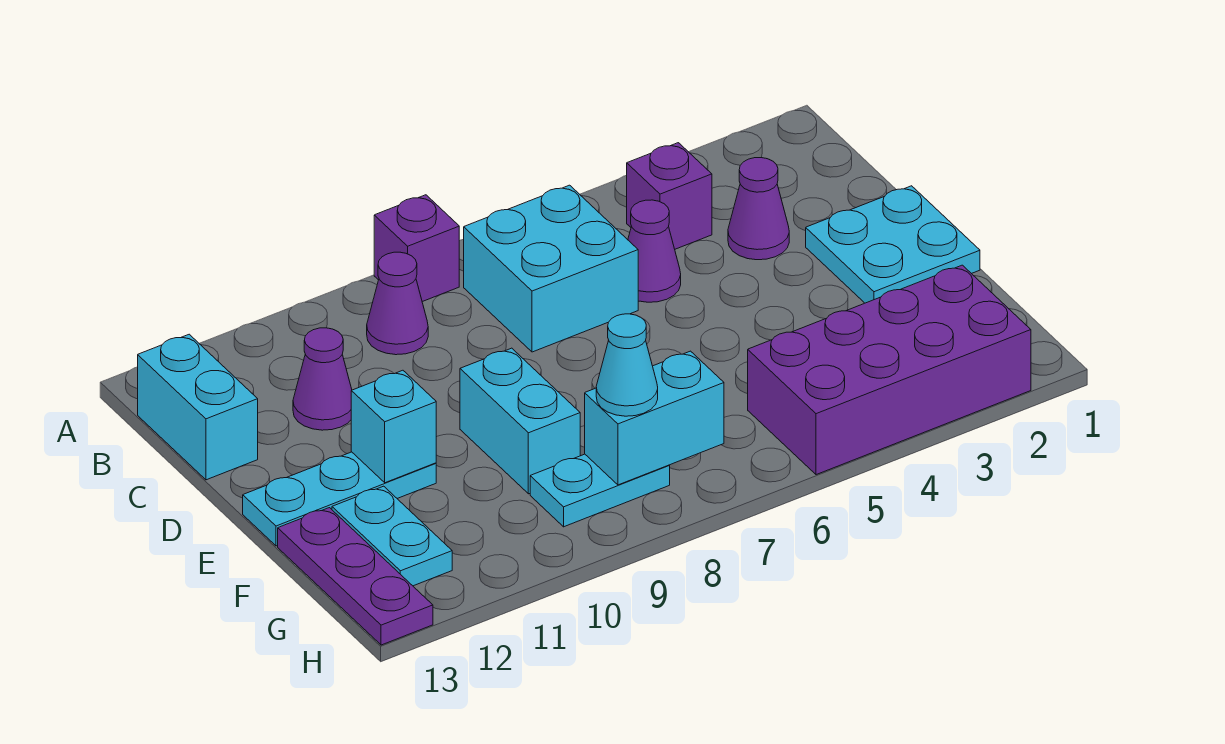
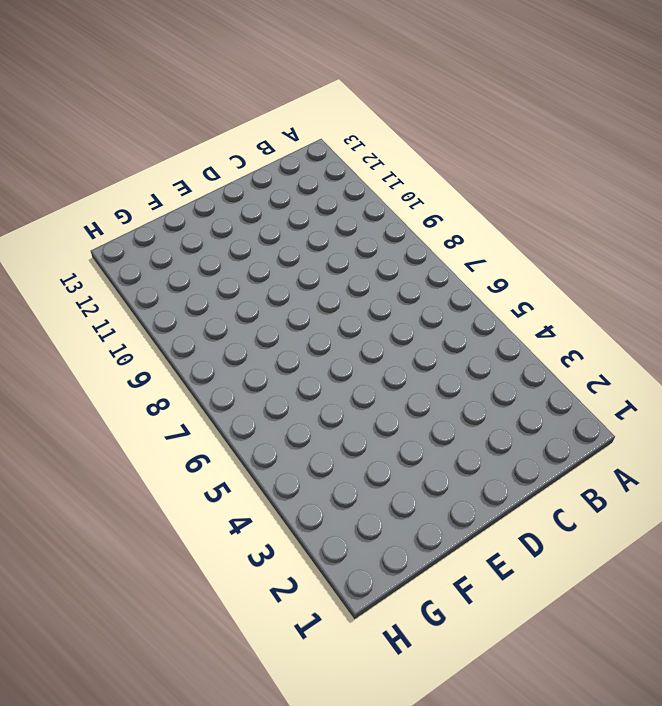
none -> purple brick A8 level 1
none -> purple brick B4 level 1
none -> cyan brick B6:C7 level 1

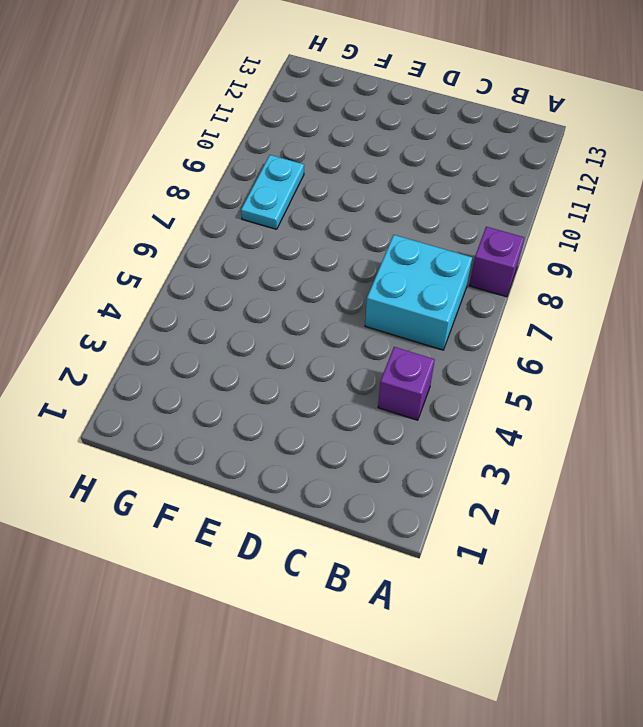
none -> purple cone B9 level 1
none -> cyan brick B13:C13 level 1
none -> purple cone C3 level 1

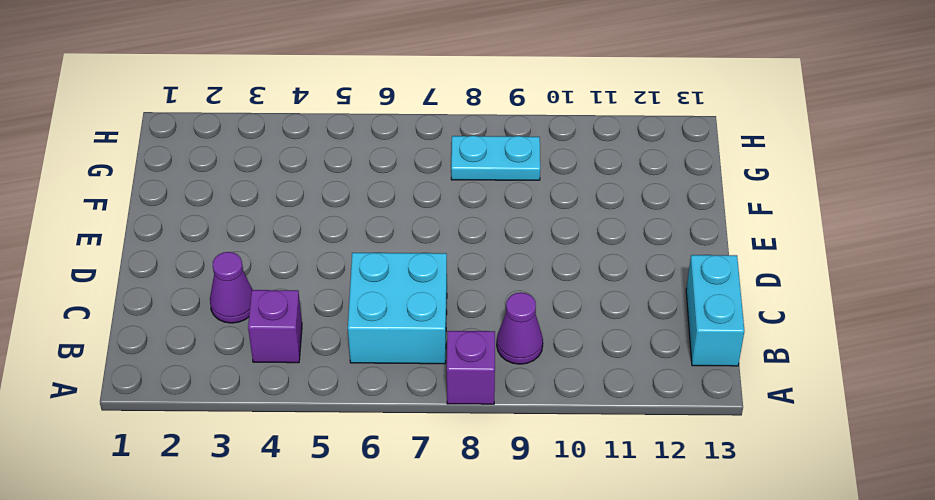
none -> purple cone C5 level 1
none -> purple cone C11 level 1
none -> cyan plate D1:E2 level 1

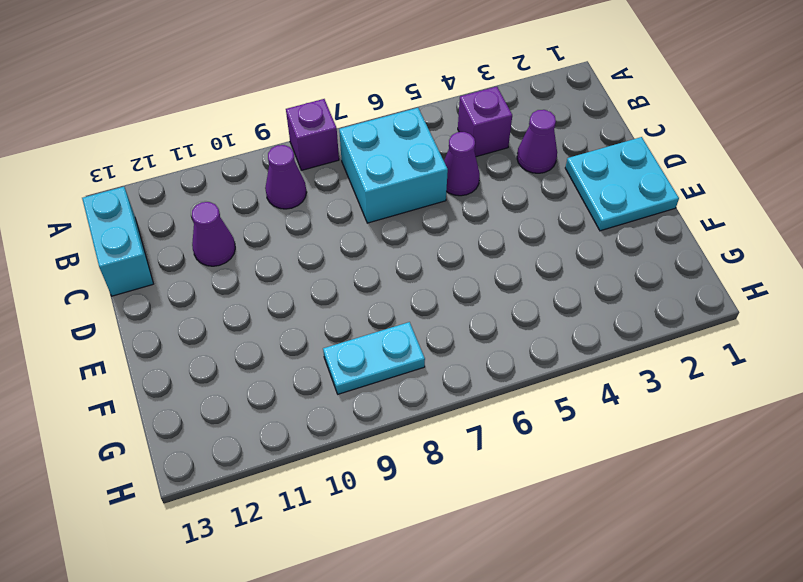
none -> cyan brick E9:F9 level 1
none -> cyan plate E11:E13 level 1
none -> cyan plate F12:G12 level 1

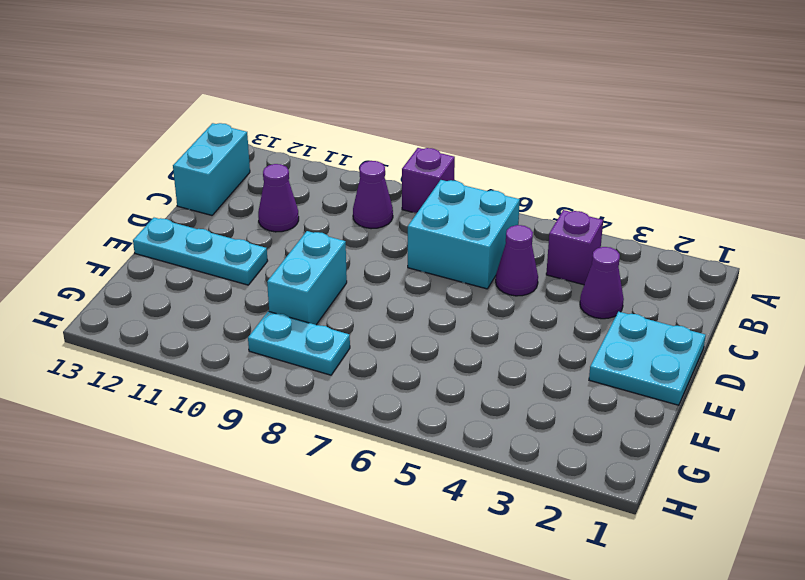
none -> cyan plate F12:G12 level 1
none -> purple plate F13:H13 level 1
none -> purple brick G2:H5 level 1

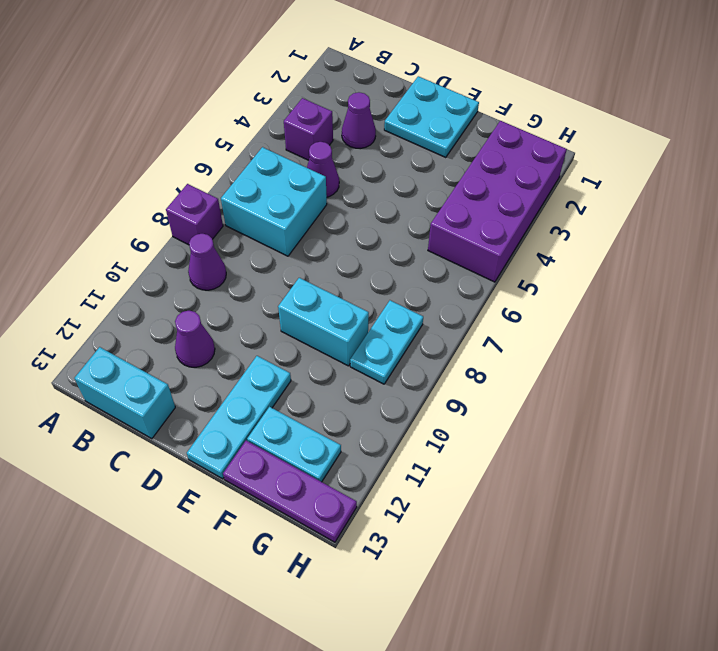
none -> cyan brick E11 level 2
none -> cyan brick G7:G8 level 2
none -> cyan cone G8 level 3

